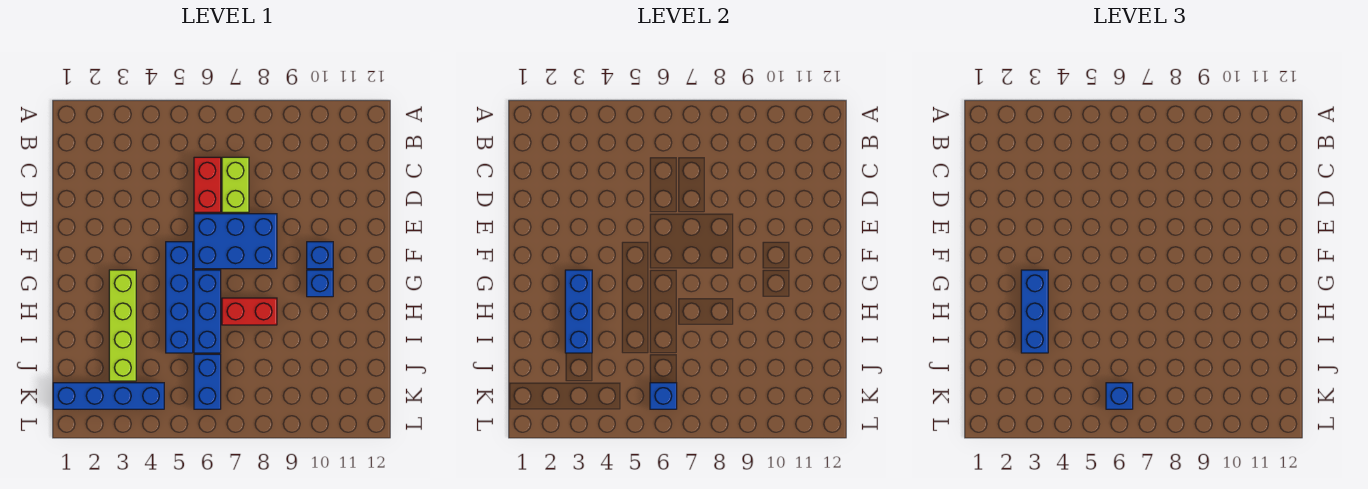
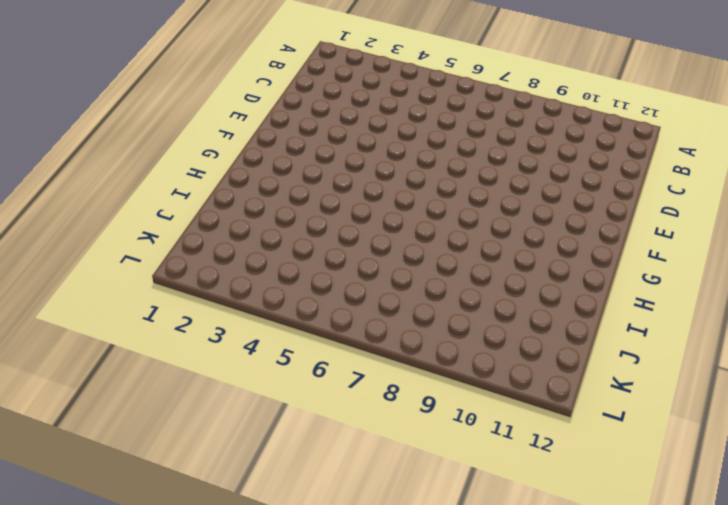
none -> red brick C6:D6 level 1
none -> lime brick C7:D7 level 1
none -> blue brick E6:F8 level 1

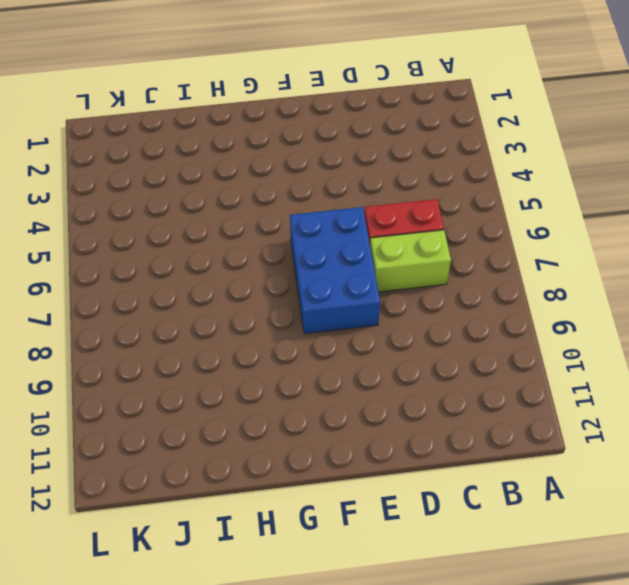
none -> blue brick F5:I5 level 1
none -> blue brick F10 level 1
none -> lime brick G3:J3 level 1

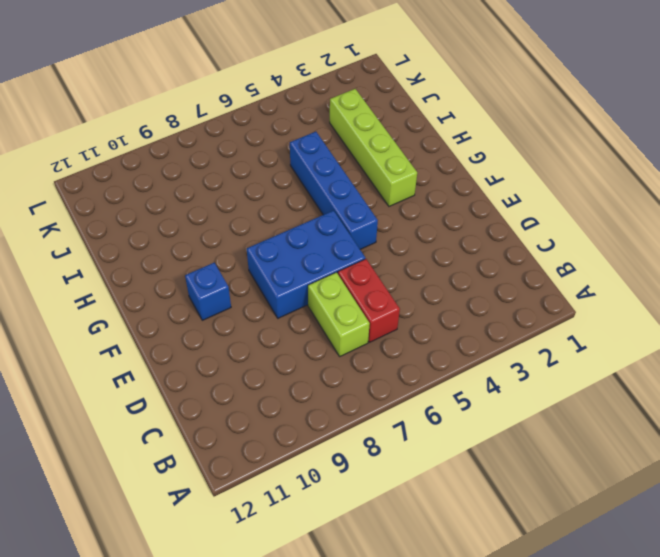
none -> blue brick G6:I6 level 1
none -> blue brick G10 level 1
none -> red brick H7:H8 level 1

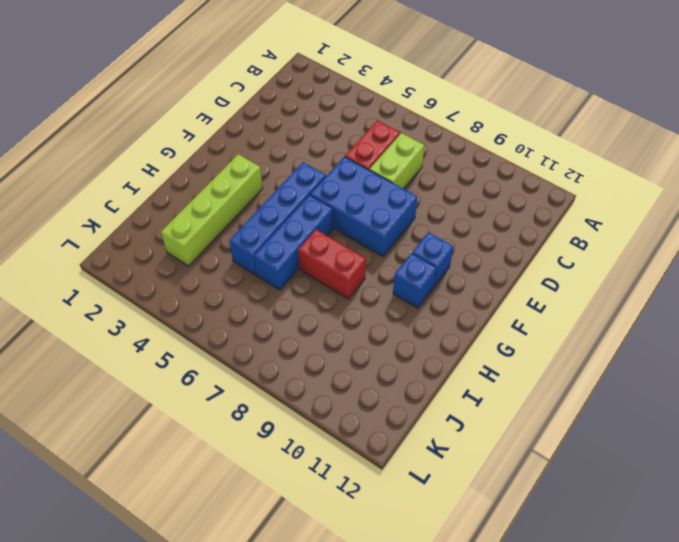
none -> blue brick J6:K6 level 1
none -> blue brick K1:K4 level 1
none -> blue brick G3:I3 level 2

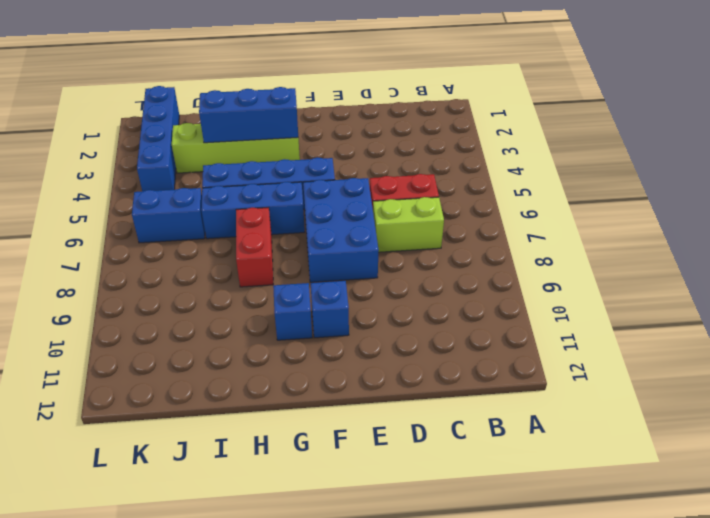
none -> blue brick K6 level 2
none -> blue brick G3:I3 level 3
none -> blue brick K6 level 3

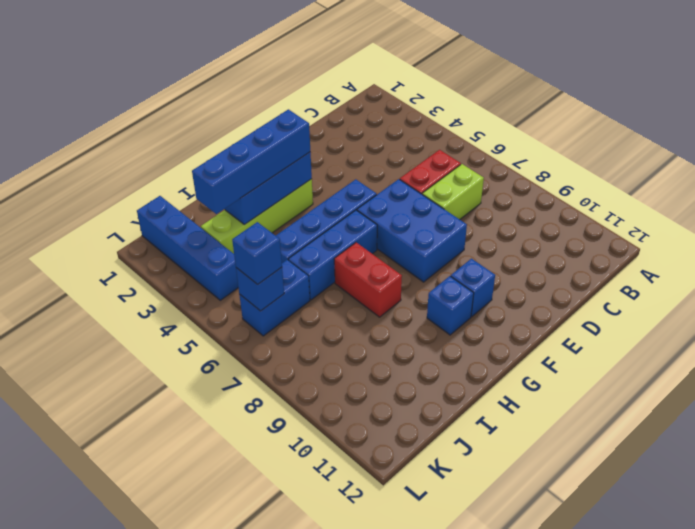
blue brick G3:J3 level 3 -> blue brick G3:I3 level 3

